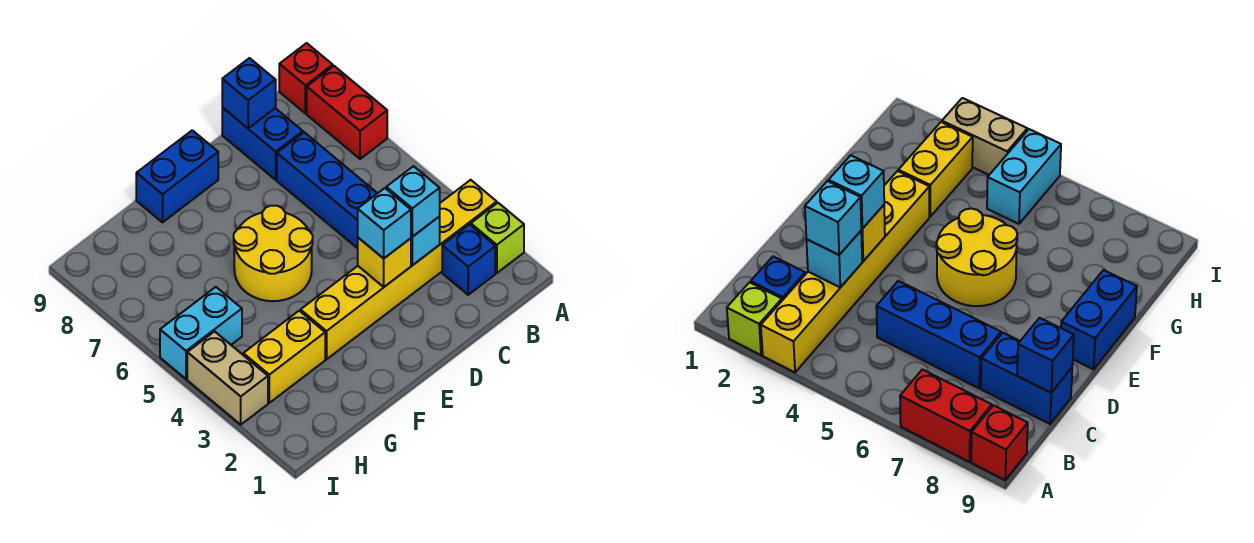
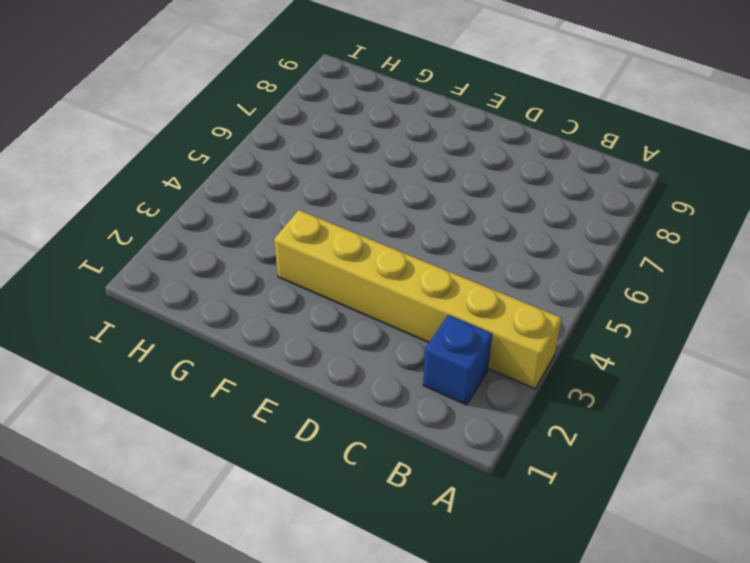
none -> lime brick A2 level 1
none -> red brick A7:A8 level 1
none -> red brick A9 level 1

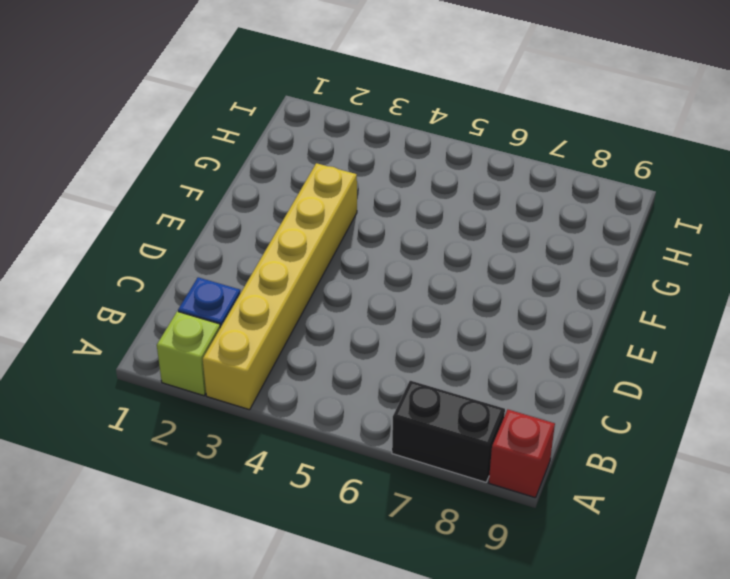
black brick A7:A8 level 1 -> red brick A7:A8 level 1
none -> blue brick C5:C7 level 1
none -> blue brick C8:C9 level 1
none -> yellow round brick E5:F6 level 1

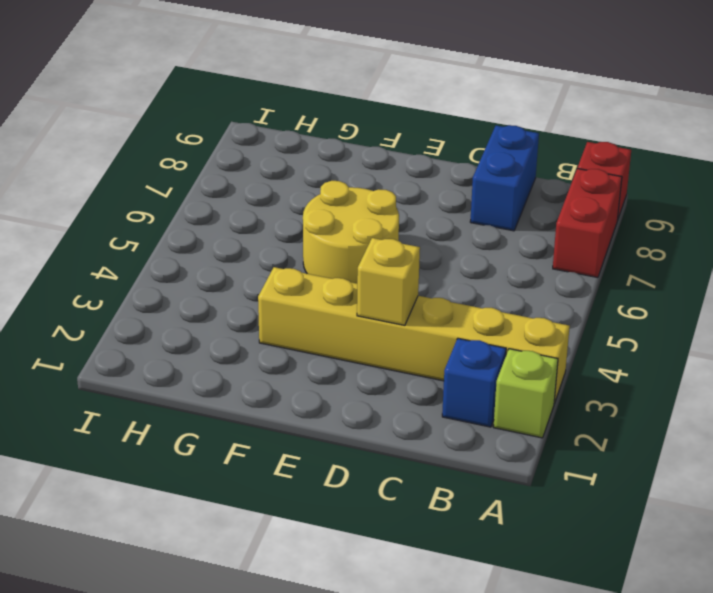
none -> blue brick C5:C7 level 1
none -> blue brick E9:F9 level 1
none -> yellow brick G3:H3 level 1

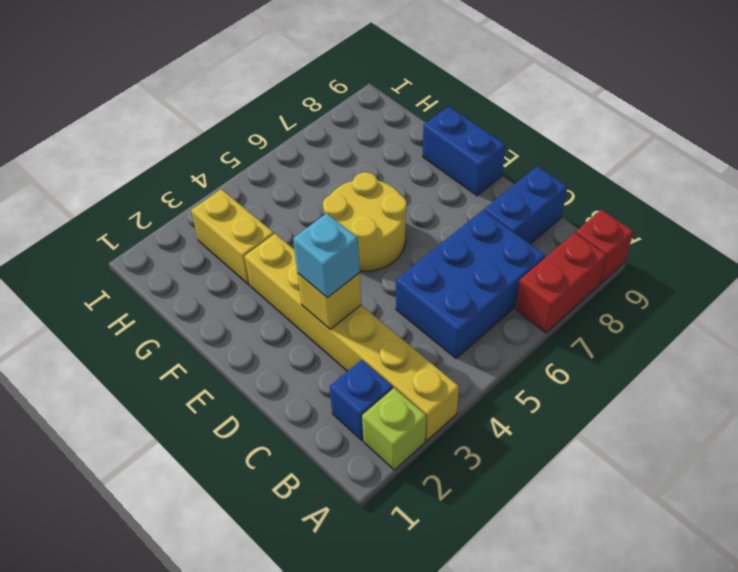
blue brick B5:C7 level 1 -> blue brick C5:C7 level 1
none -> cyan brick H5:I5 level 1
none -> tan brick I3:I4 level 1
none -> cyan brick C3 level 2

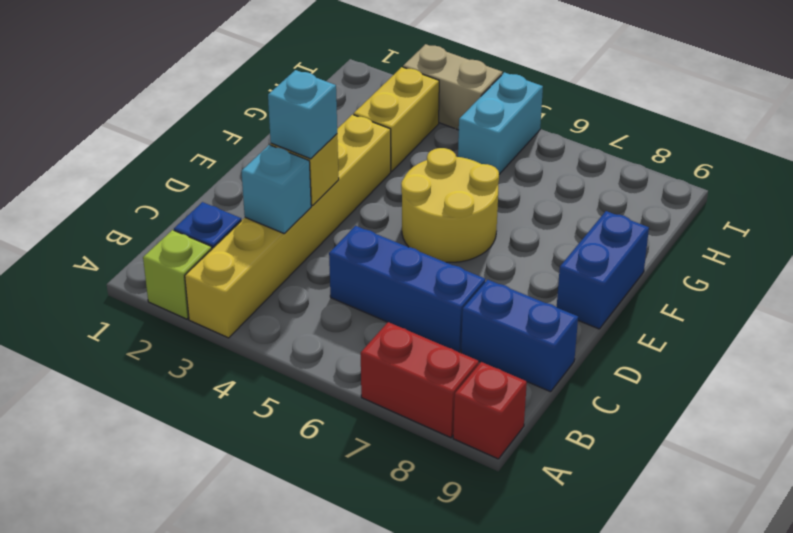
none -> blue brick C9 level 2
none -> cyan brick C3 level 3

